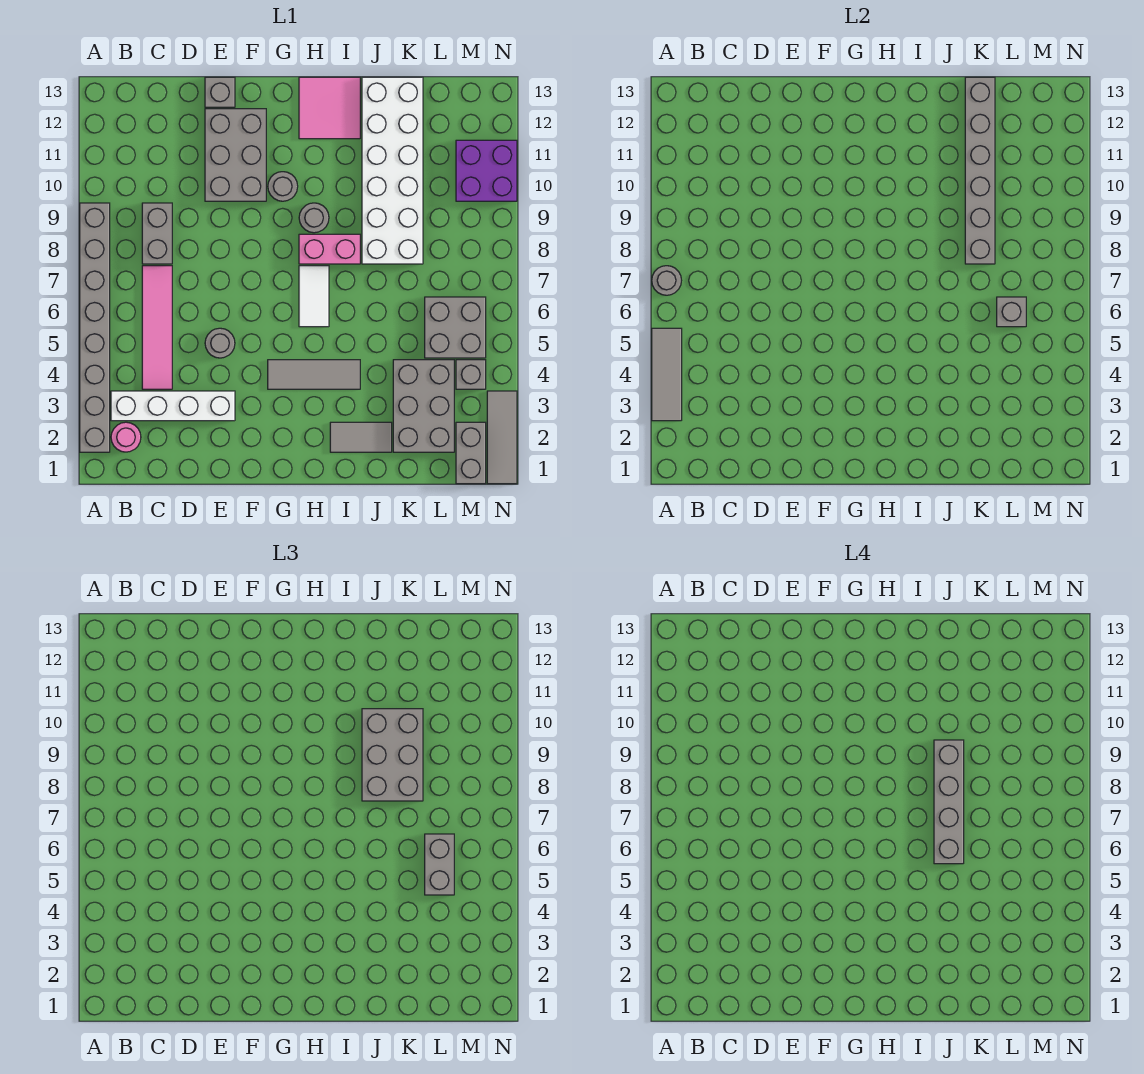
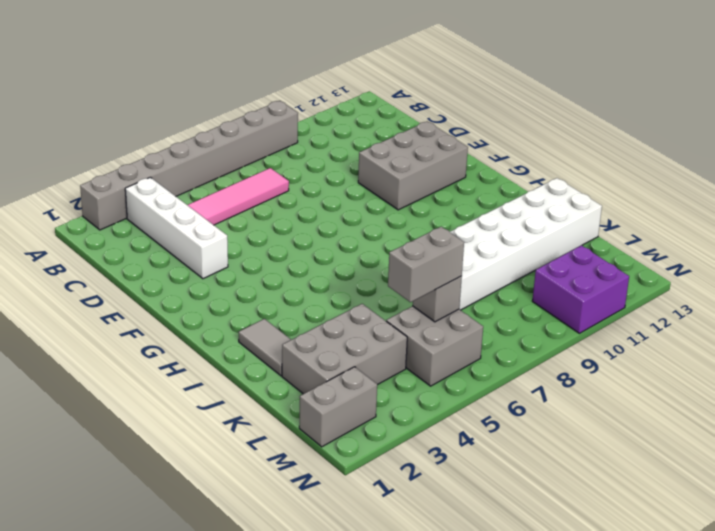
none -> pink round brick B2 level 1
none -> grey brick C8:C9 level 1
none -> grey round brick E5 level 1

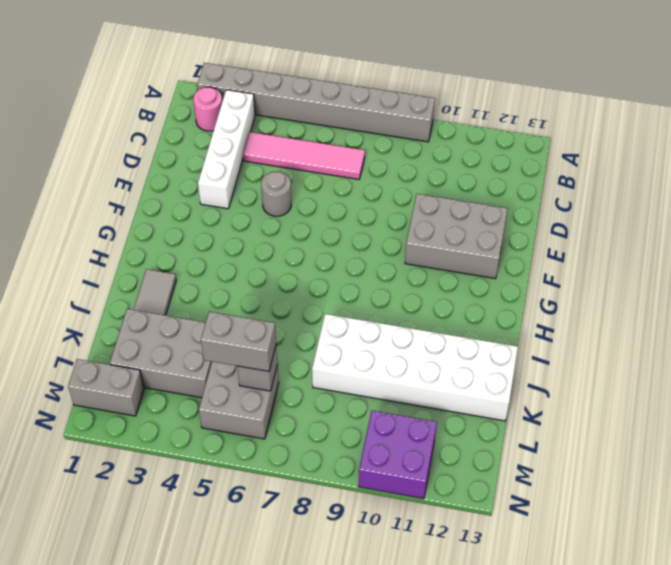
none -> grey brick C8:C9 level 1
none -> grey brick E13 level 1
none -> grey tile G4:I4 level 1

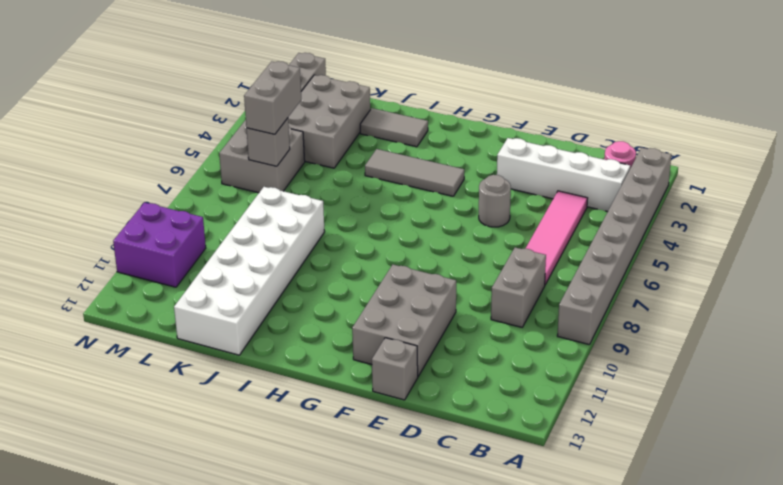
none -> grey round brick G10 level 1
none -> white tile H6:H7 level 1
none -> pink brick H8:I8 level 1

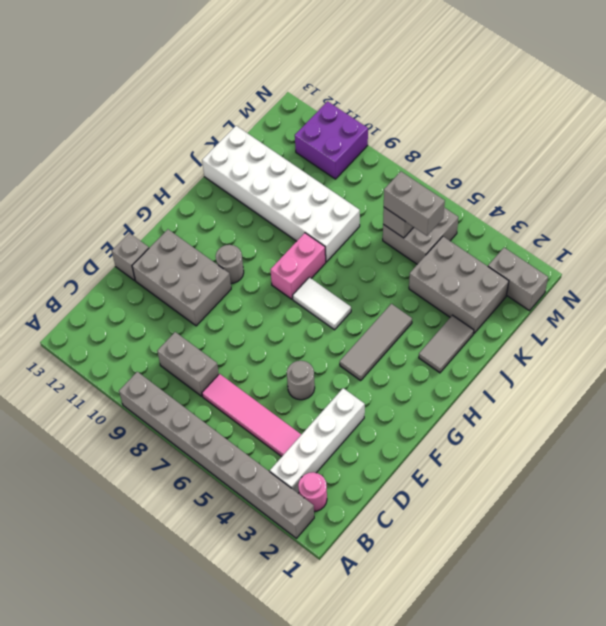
none -> grey round brick H9 level 1
none -> pink tile H12:I13 level 1
none -> grey brick M4 level 1

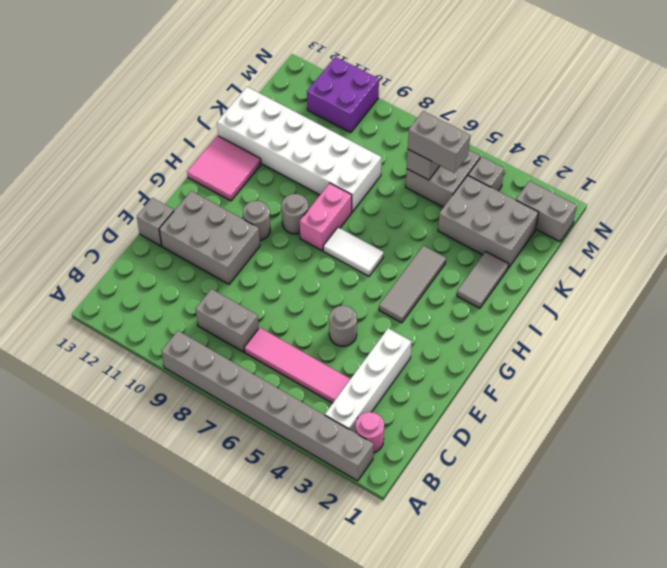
none -> grey tile N1:N3 level 1
none -> grey tile A3:A5 level 2
none -> grey round brick A7 level 2

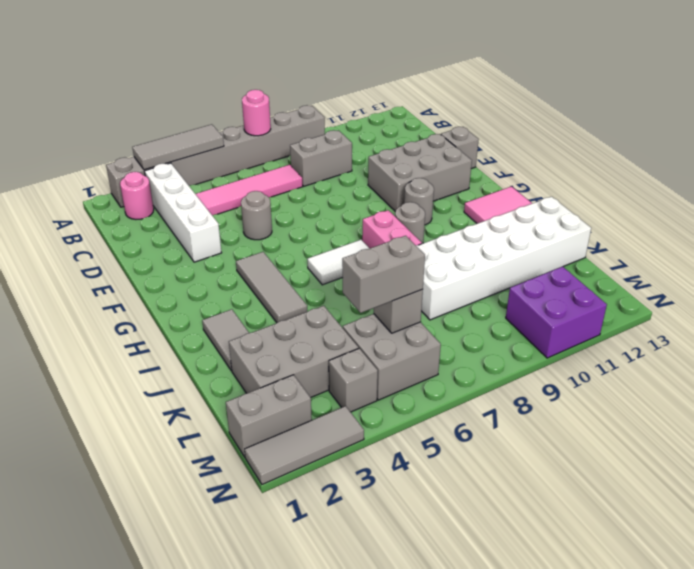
pink round brick A7 level 2 -> grey round brick A7 level 2
none -> grey brick K8:K13 level 2
none -> grey brick J8:K10 level 3
none -> grey brick J6:J9 level 4

